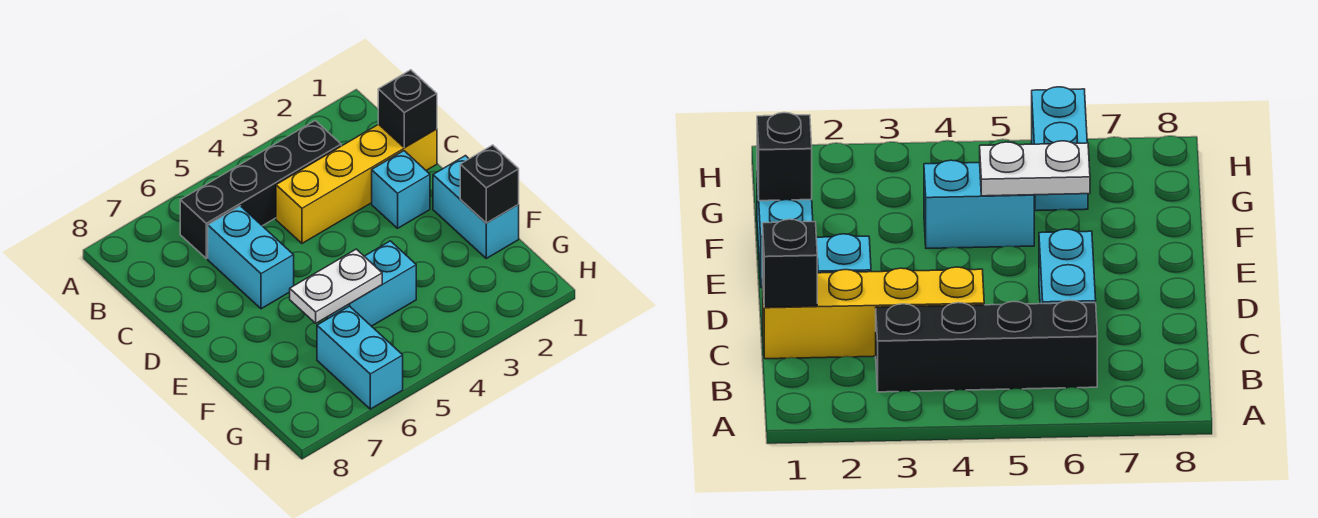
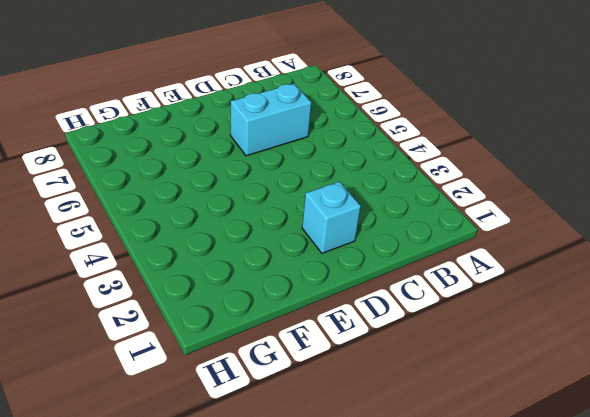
none -> black brick B3:B6 level 1
none -> yellow brick C1:C4 level 1

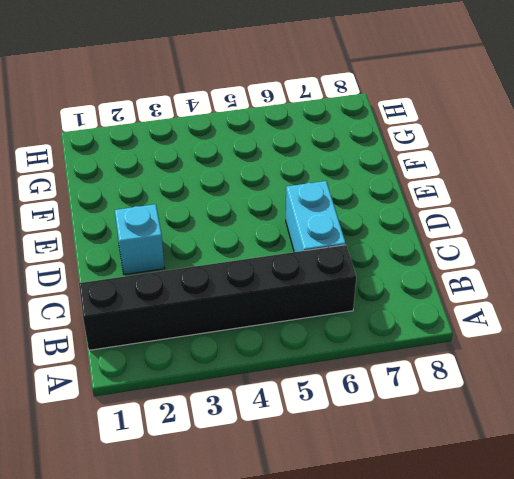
black brick B1:B6 level 1 -> black brick B3:B6 level 1
none -> yellow brick C1:C4 level 1
none -> cyan brick E1:F1 level 1

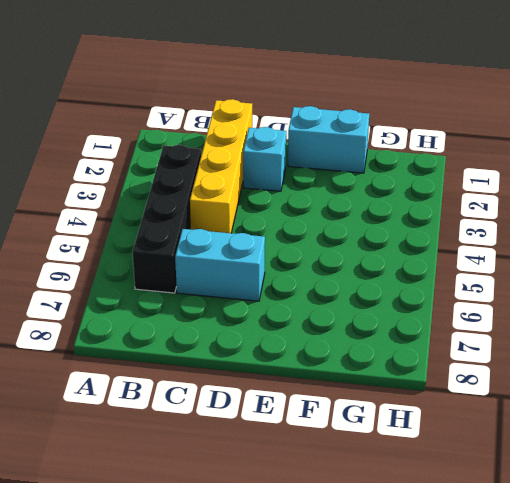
none -> cyan brick F4:F5 level 1
none -> cyan brick G6:H6 level 1

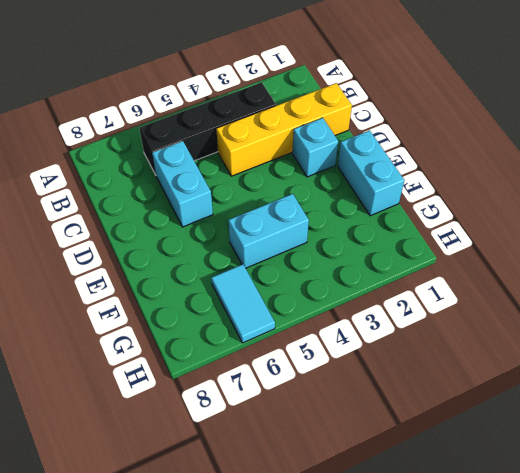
cyan tile G6:H6 level 1 -> cyan brick G6:H6 level 1
none -> black brick C1 level 2
none -> black brick F1 level 2

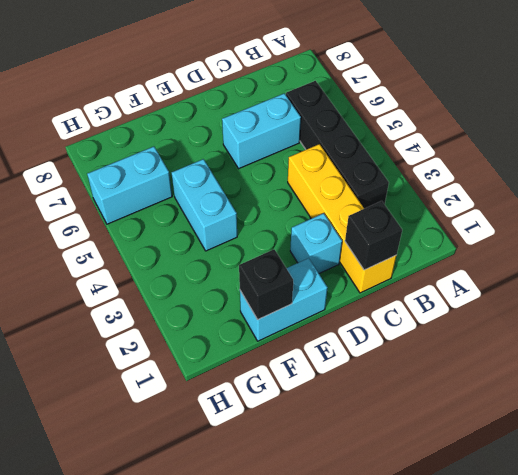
none -> white plate F5:F6 level 2

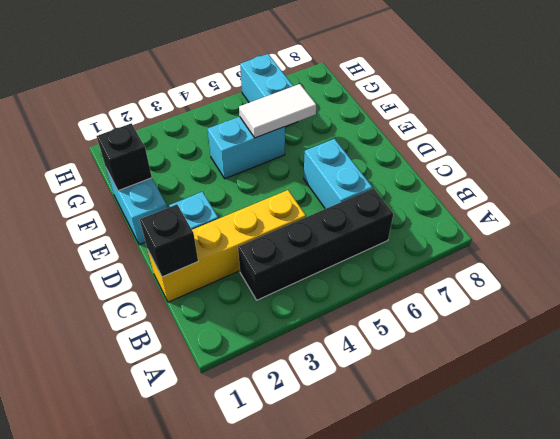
white tile F5:F6 level 2 -> white plate F5:F6 level 2

